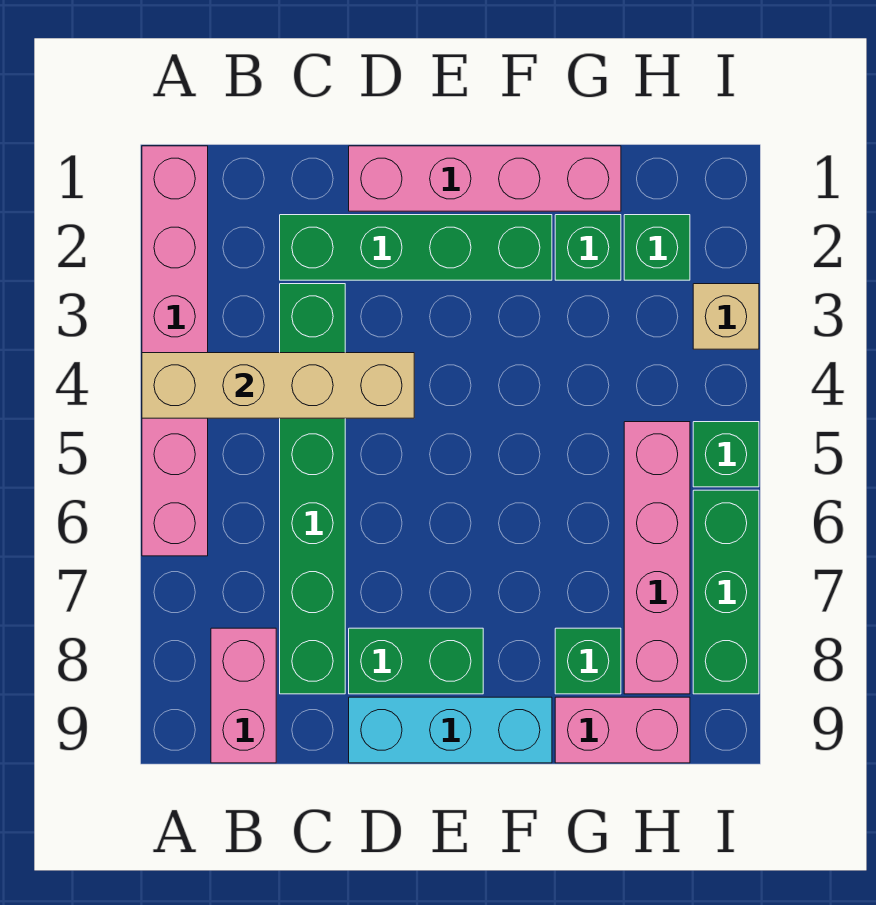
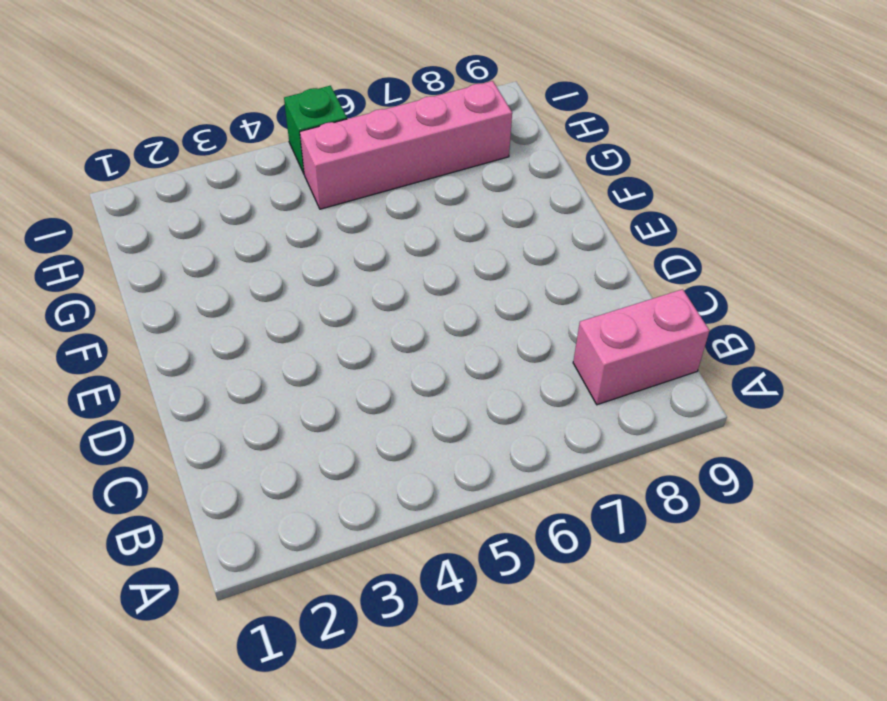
none -> pink brick A1:A6 level 1
none -> green brick C2:F2 level 1
none -> green brick C3:C8 level 1

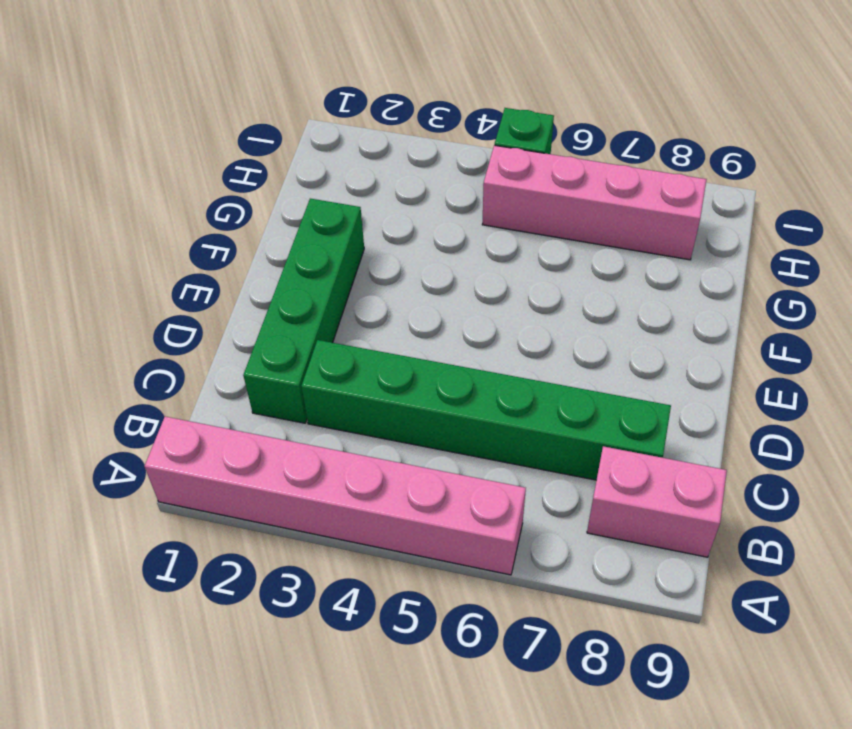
none -> pink brick D1:G1 level 1
none -> green brick D8:E8 level 1
none -> cyan brick D9:F9 level 1

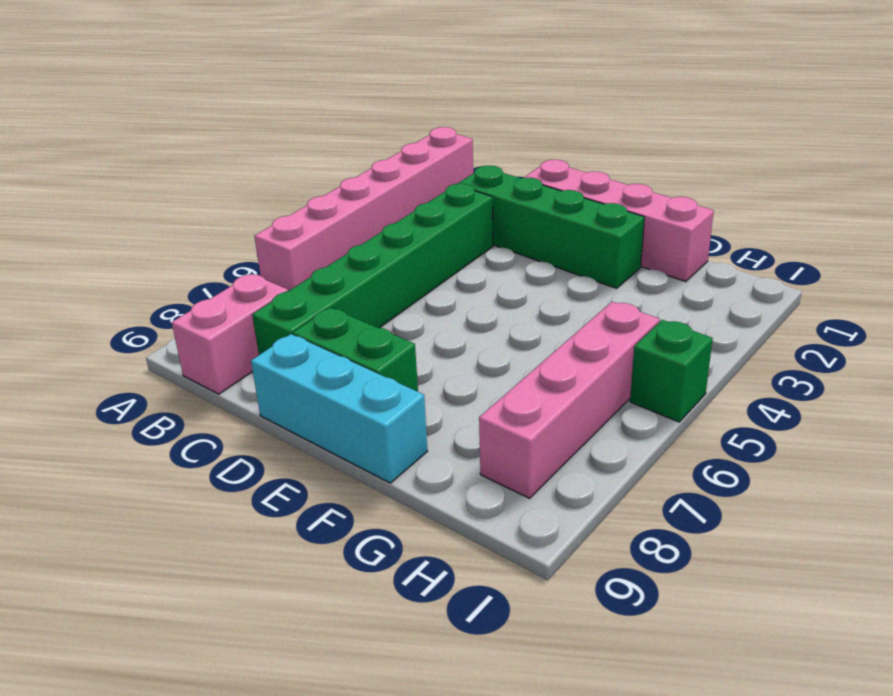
none -> green brick G2 level 1
none -> green brick G8 level 1
none -> pink brick G9:H9 level 1

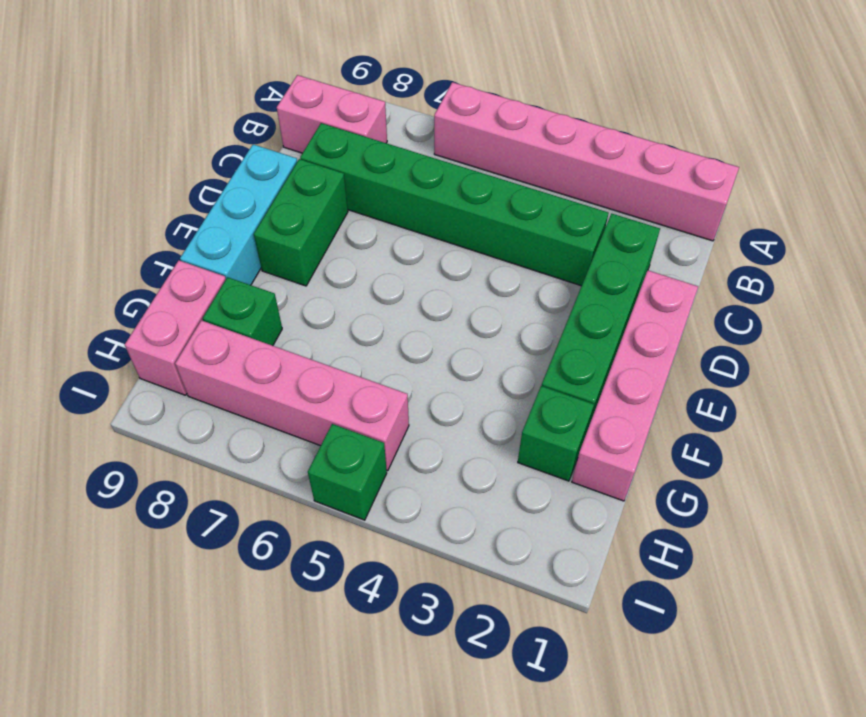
none -> green brick H2 level 1
none -> tan brick I3 level 1
none -> green brick I6:I8 level 1

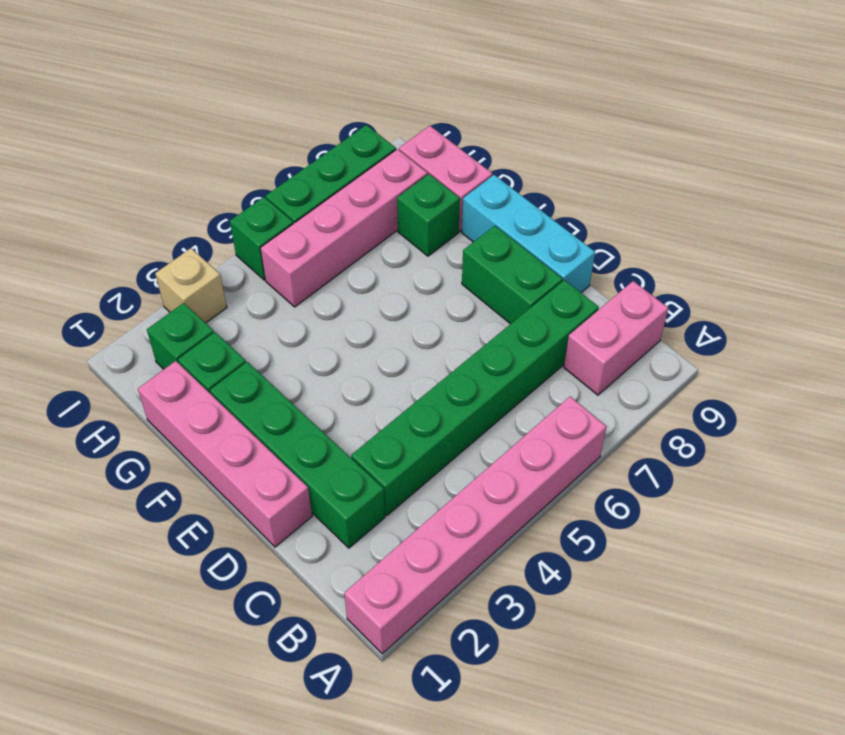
none -> tan brick A4:D4 level 2

